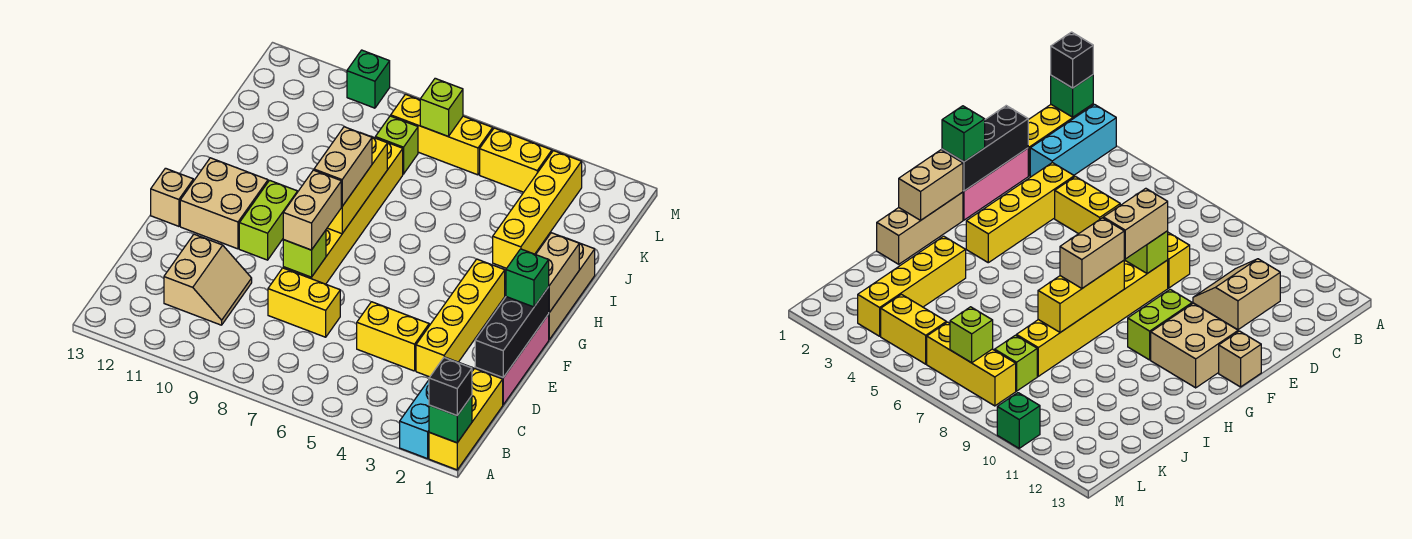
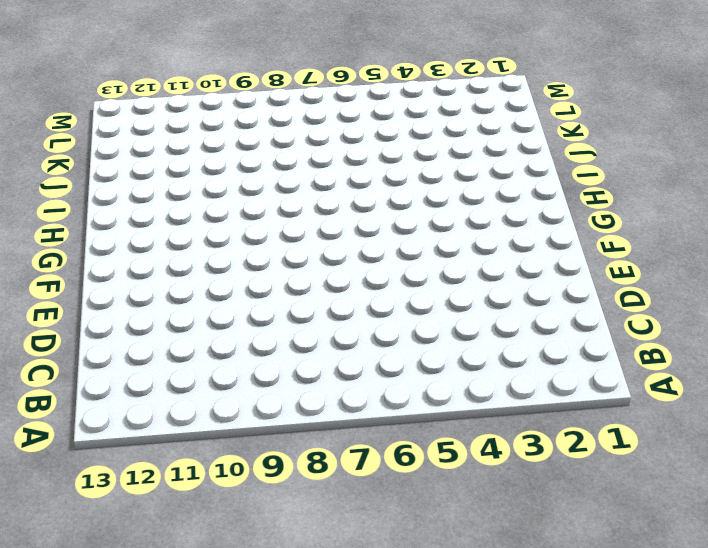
none -> yellow brick A1:C1 level 1
none -> cyan brick A2:C2 level 1
none -> tan slope C10:D11 level 1 top 11

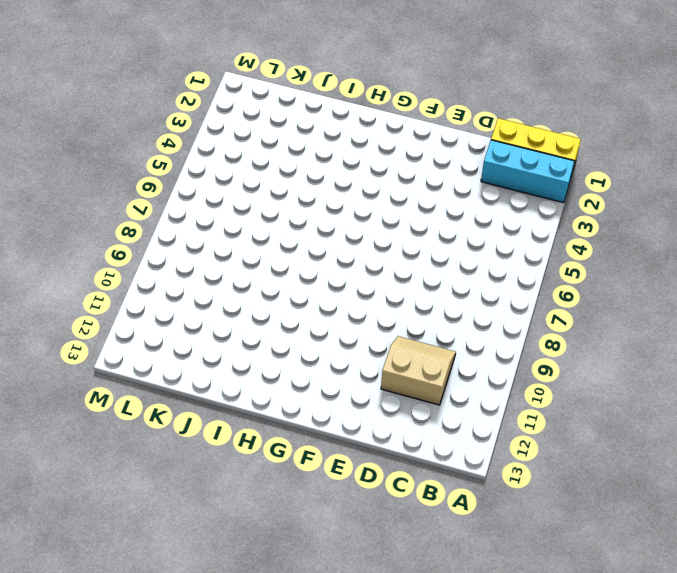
none -> pink brick D1:F1 level 1
none -> yellow brick D3:G3 level 1
none -> yellow brick D4:D5 level 1

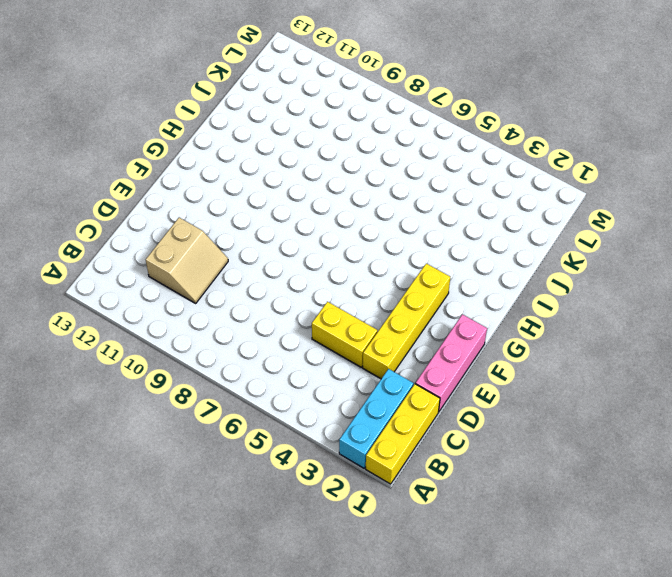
none -> yellow brick D7:D8 level 1
none -> yellow brick E8:J8 level 1
none -> lime brick F10:G10 level 1

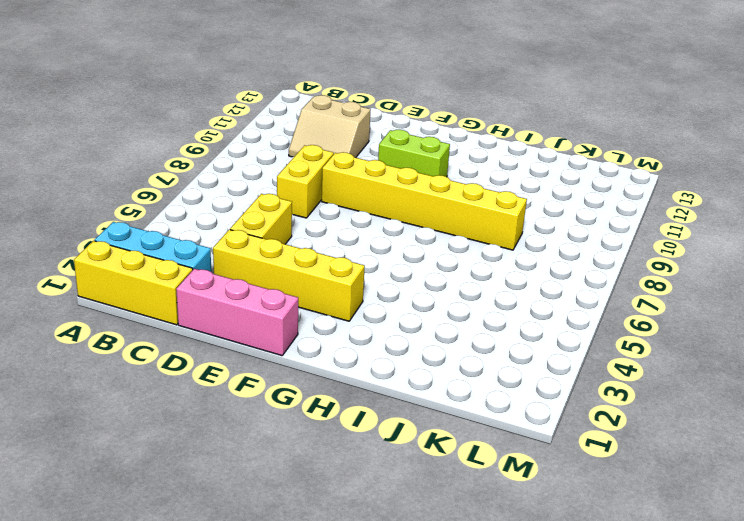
none -> tan brick F11:G12 level 1
none -> tan brick F13 level 1
none -> tan brick G1:I1 level 1

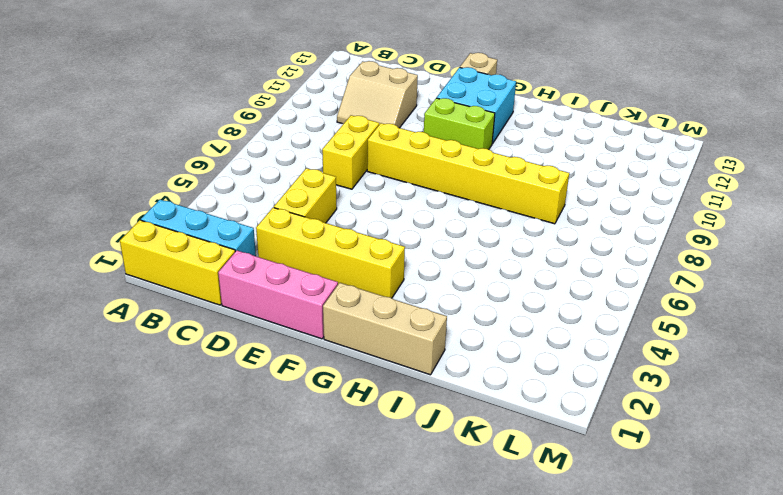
cyan brick F11:G12 level 1 -> tan brick F11:G12 level 1
none -> yellow brick I3:L3 level 1
none -> lime brick K8 level 1
none -> yellow brick L4:L5 level 1

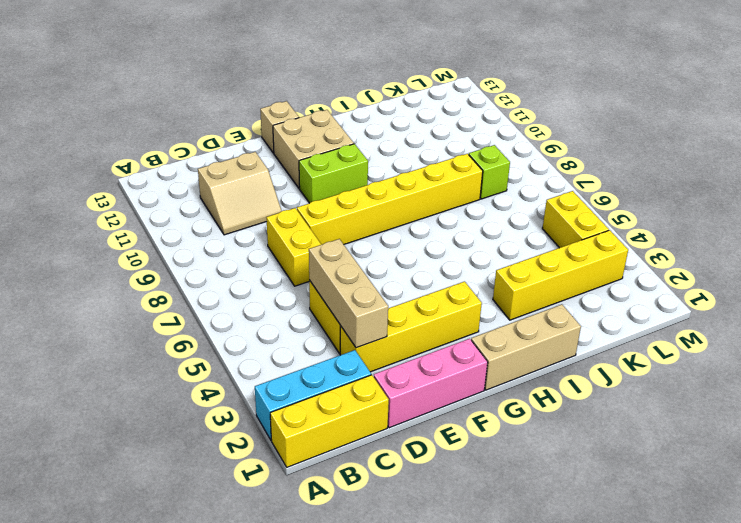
tan brick D3:D5 level 2 -> none
none -> yellow brick L6:L8 level 1
none -> green brick M10 level 1
none -> green brick A1 level 2

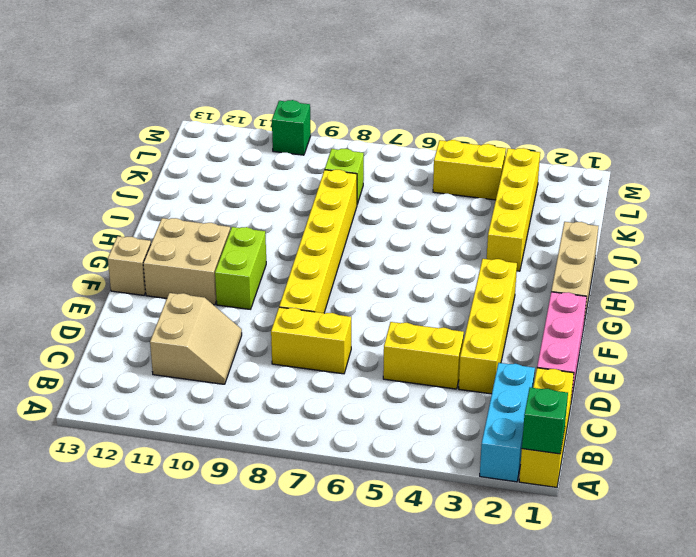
none -> yellow brick L6:L8 level 1
none -> black brick D1:F1 level 2
none -> lime brick E8 level 2

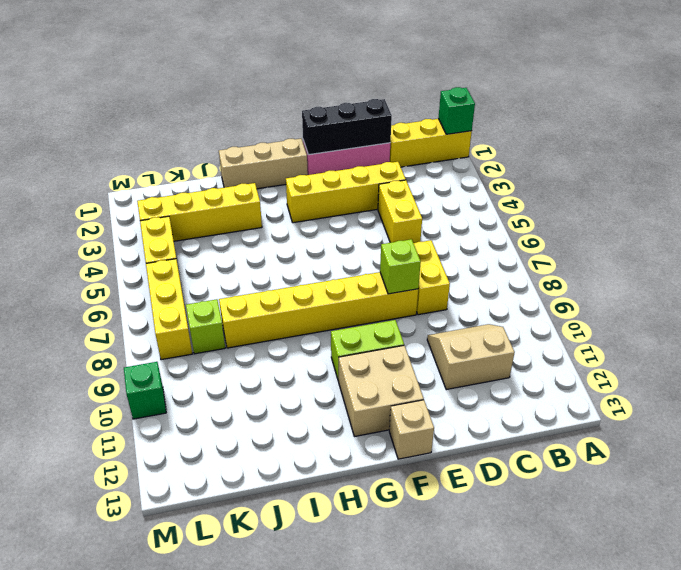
none -> cyan brick A2:C2 level 1
none -> tan brick G1:H1 level 2
none -> yellow brick G8:I8 level 2

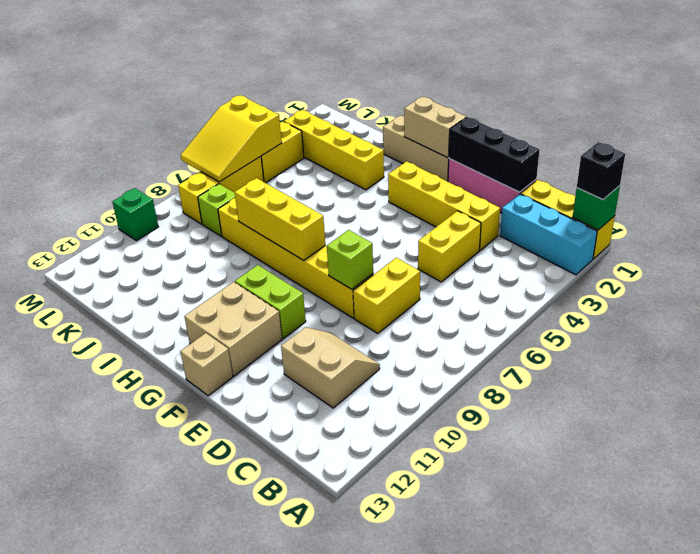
yellow slope L5:M7 level 2 top 5 -> lime brick L7 level 2
none -> tan brick E8:F8 level 3
none -> green brick F1 level 3
none -> tan brick G8:H8 level 3

